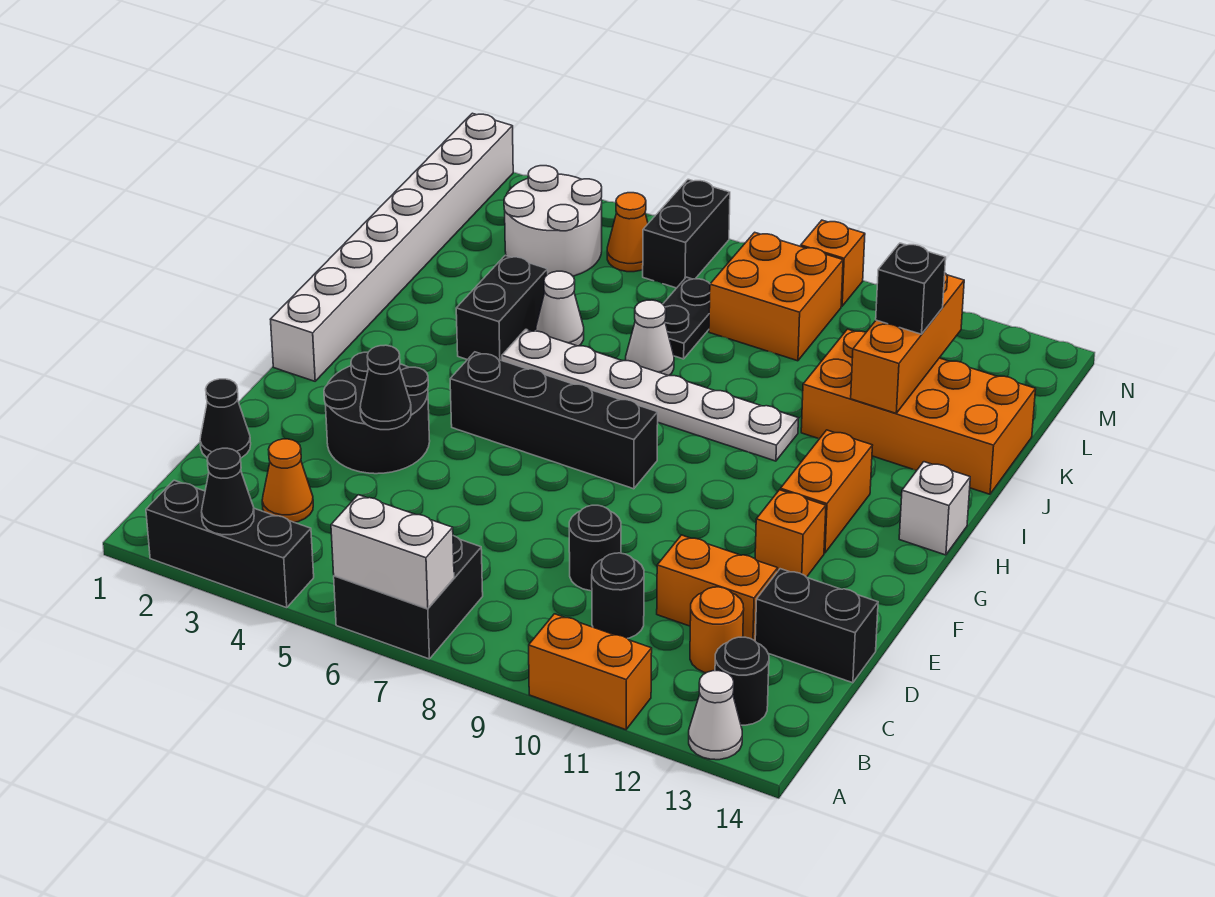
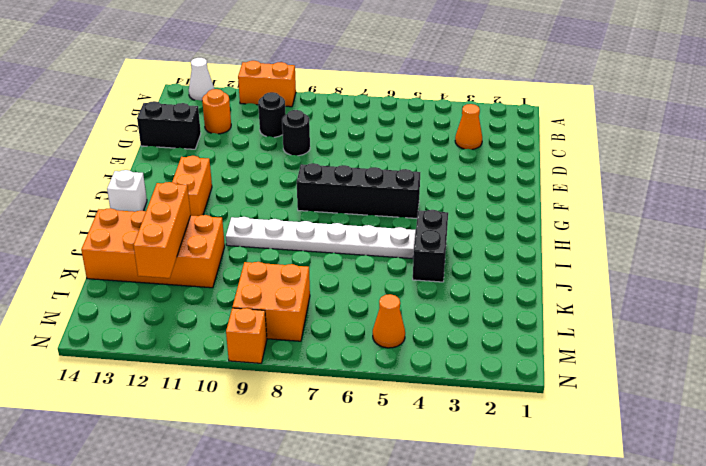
none -> black brick A2:A4 level 1
none -> black brick A6:B7 level 1
none -> black round brick B13 level 1
none -> black cone D1 level 1

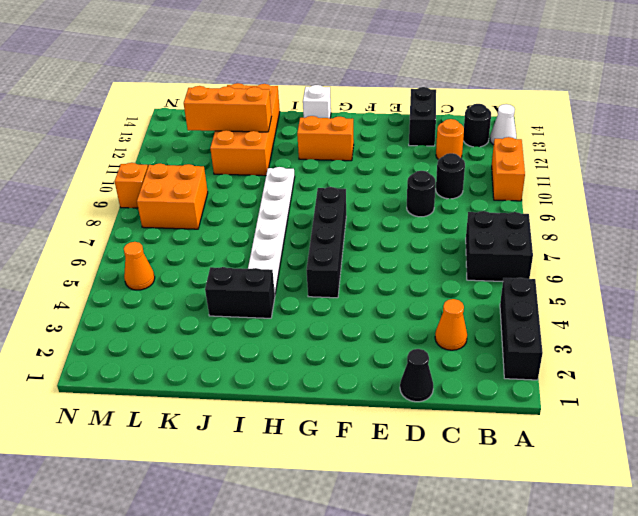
none -> orange brick D11:D12 level 1
none -> black round brick E3:F4 level 1
none -> orange brick F12 level 1
none -> white brick G1:N1 level 1

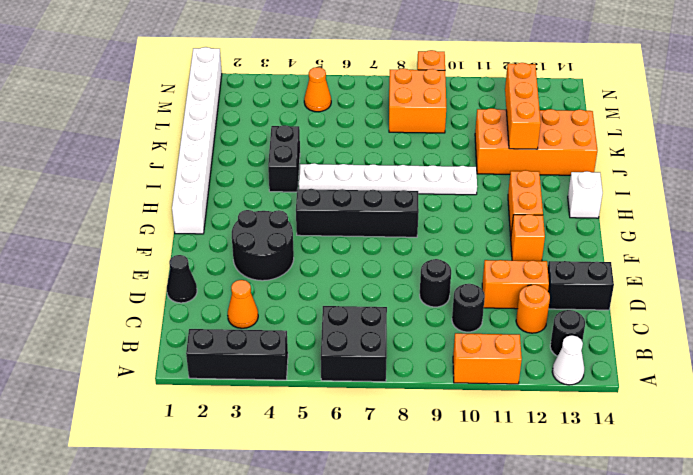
none -> white cone J5 level 1
none -> white cone J7 level 1
none -> black plate K7:L7 level 1
none -> white round brick L3:M4 level 1

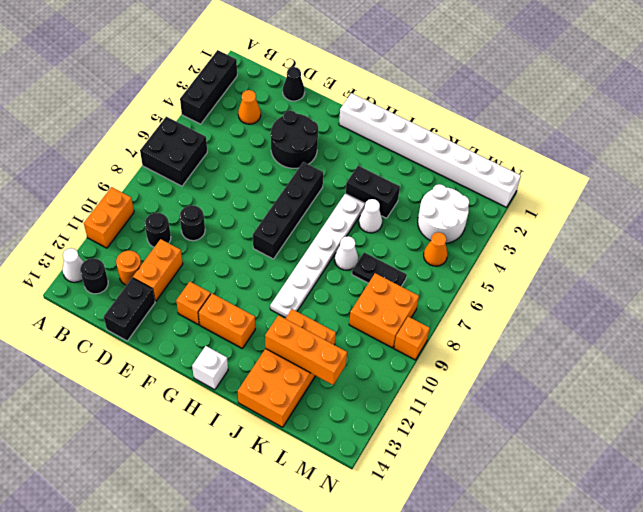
none -> black brick M6:N6 level 1
none -> black cone A3 level 2
none -> white brick A6:A7 level 2
none -> black cone E4 level 2

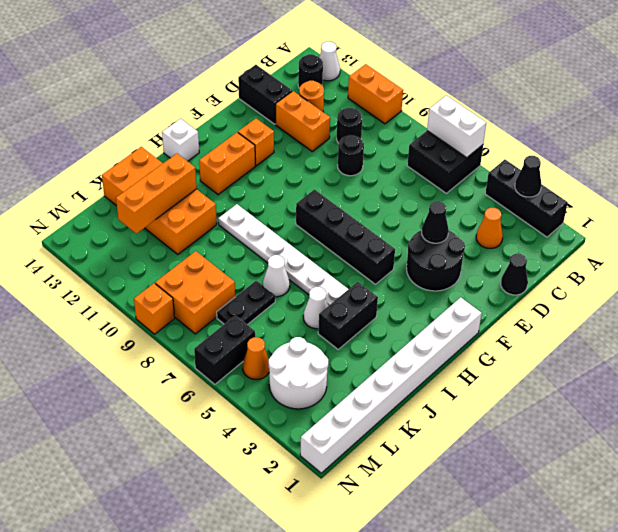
none -> black brick K12 level 3

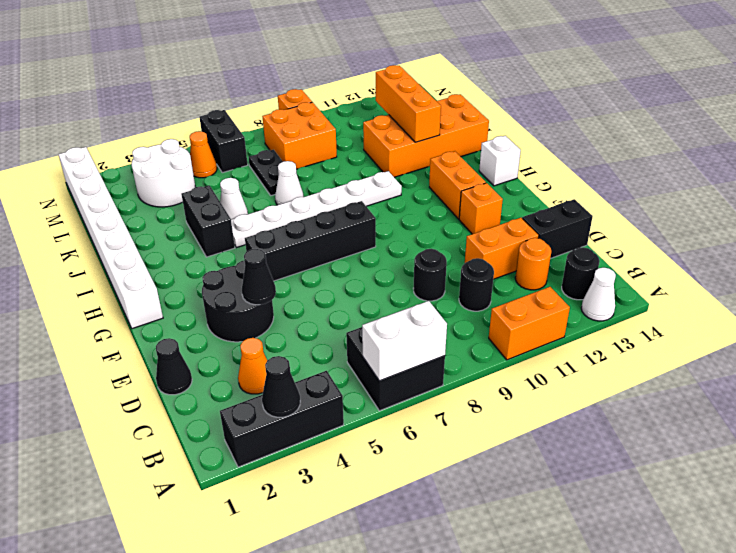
none -> black brick K12 level 3

